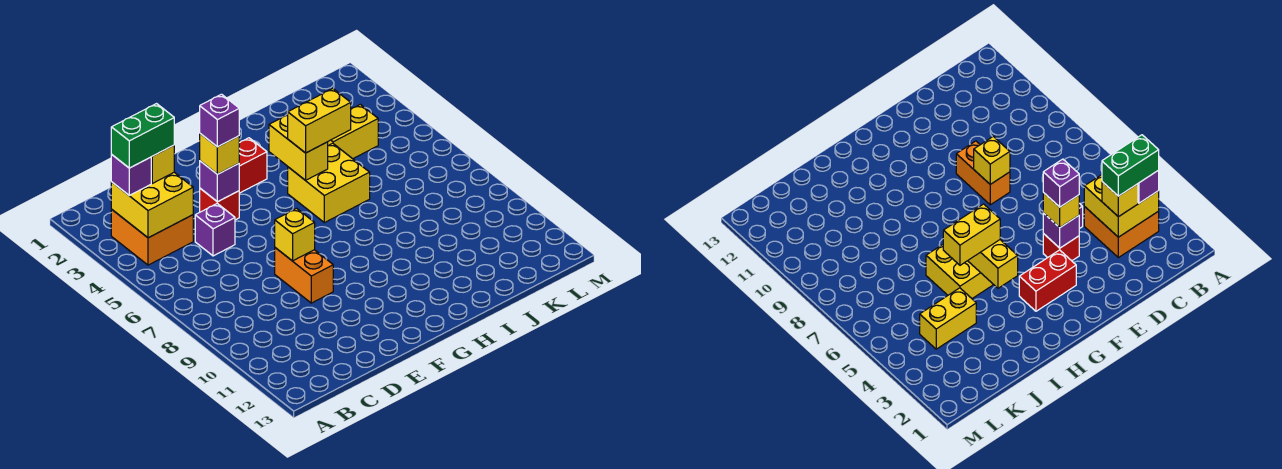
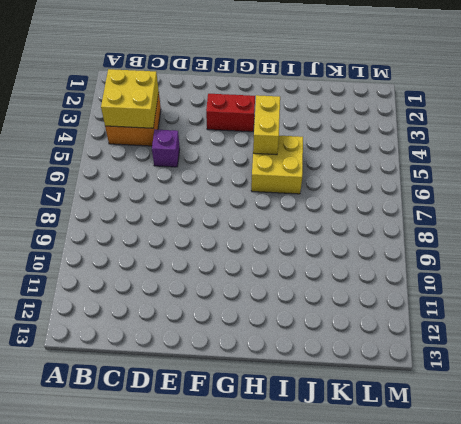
none -> red brick E4 level 1
none -> orange brick E8:E9 level 1
none -> yellow brick J4:K4 level 1

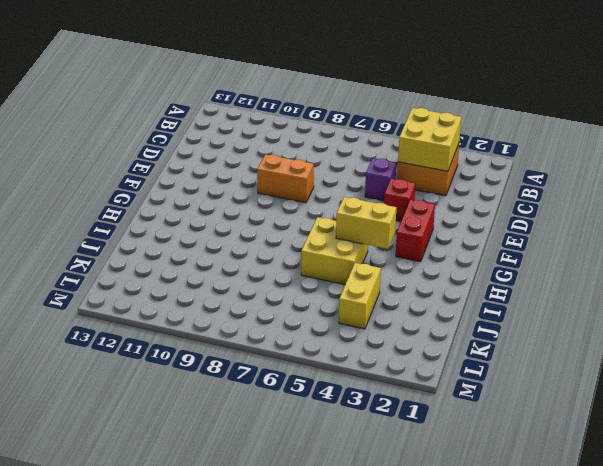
none -> purple brick E4 level 2
none -> yellow brick E8 level 2
none -> purple brick B3 level 3

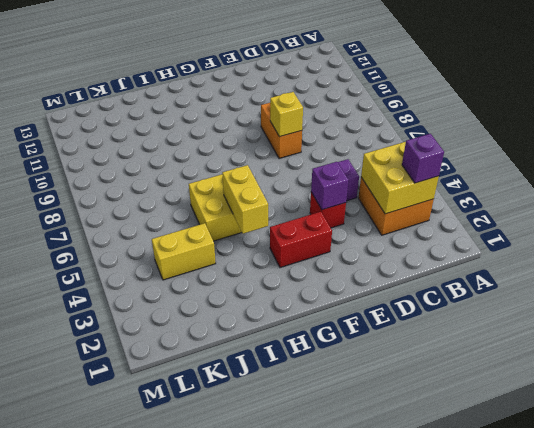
none -> yellow brick C3 level 3
none -> yellow brick E4 level 3
none -> yellow brick H5:I5 level 3

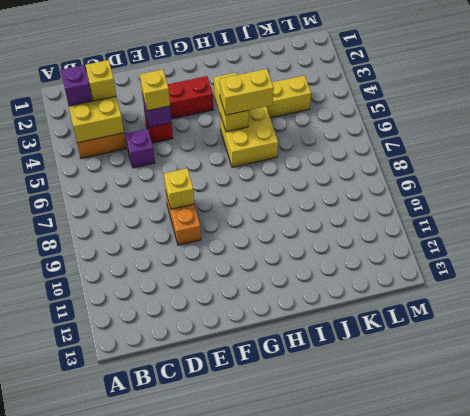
none -> green brick B3:C3 level 4
none -> purple brick E4 level 4

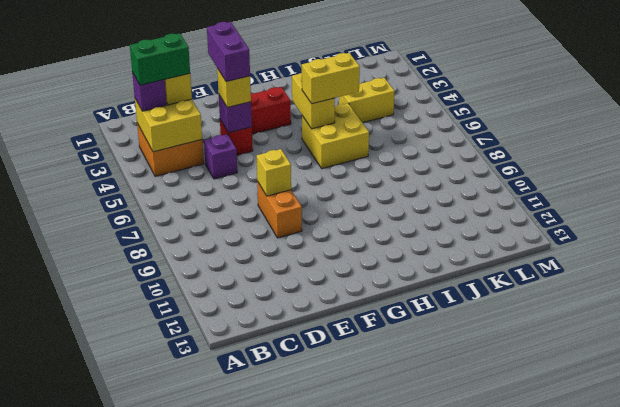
purple brick E3:E4 level 4 -> purple brick E4 level 4

